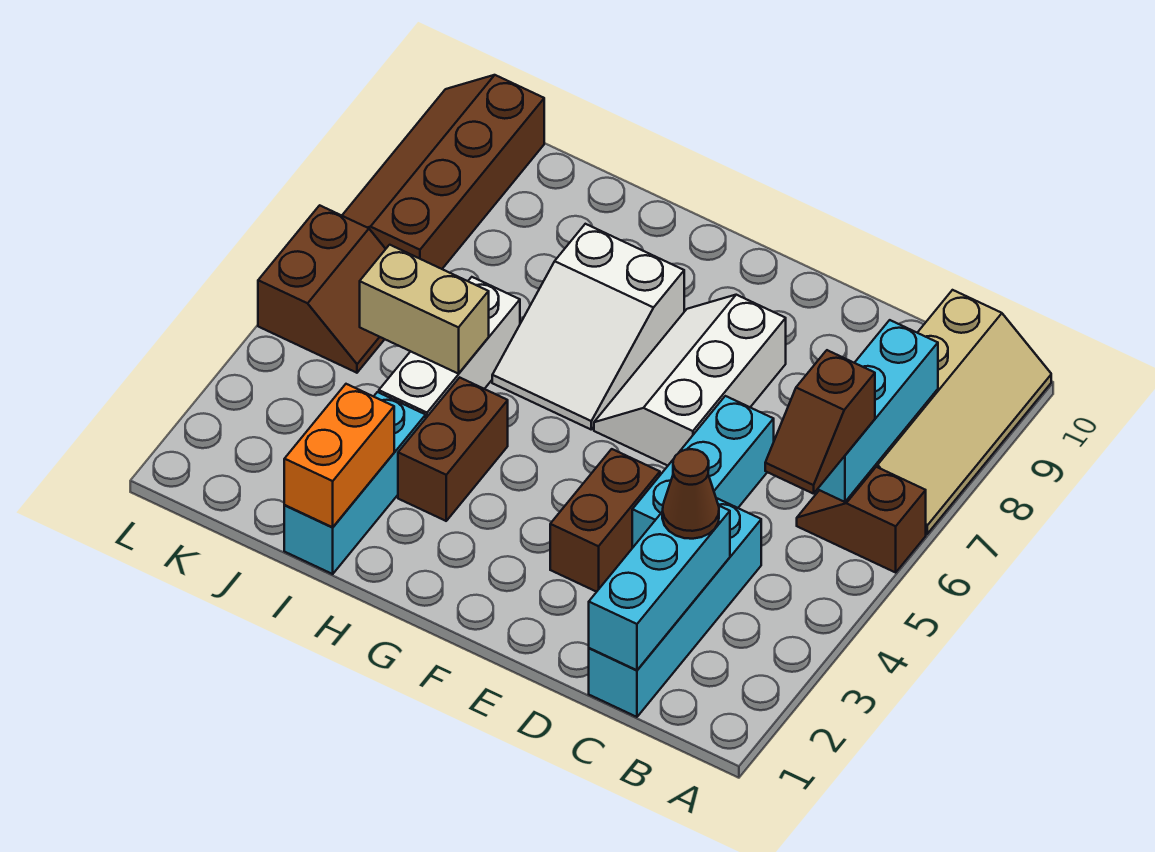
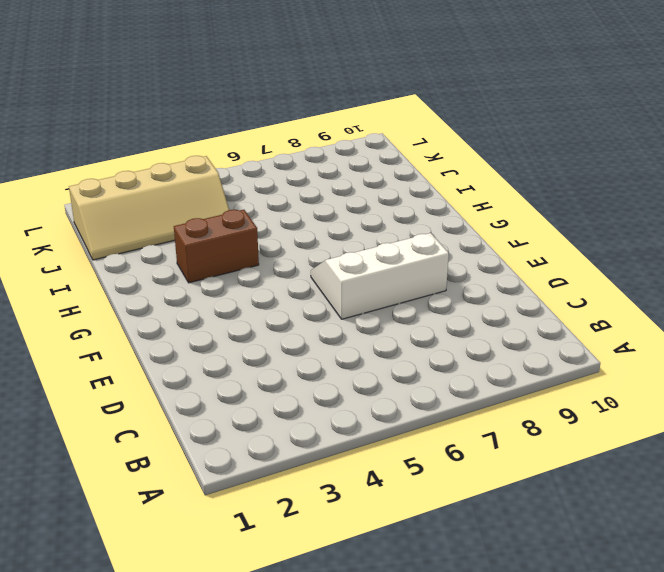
tan slope J1:K4 level 1 top K -> tan slope A7:B10 level 1 top B
none -> brown slope A6:B6 level 1 top A
none -> cyan brick C1:C4 level 1
none -> cyan brick D4:D6 level 1

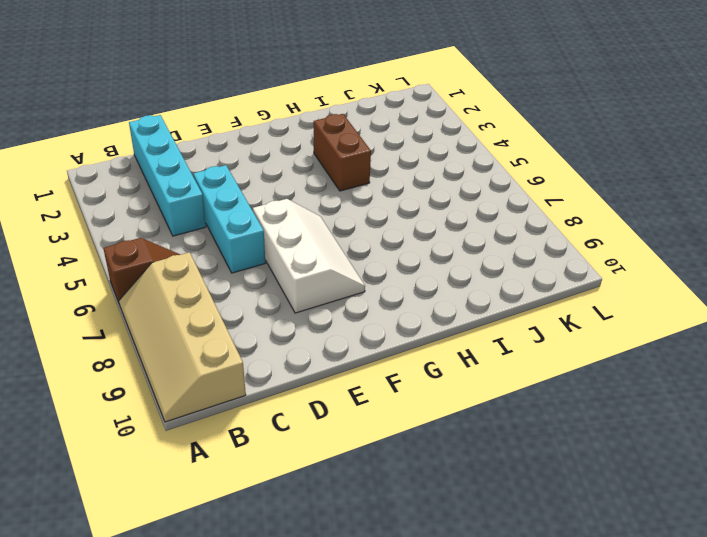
none -> brown brick E3:E4 level 1
none -> white slope G6:H8 level 1 top 8
none -> cyan brick I1:I3 level 1

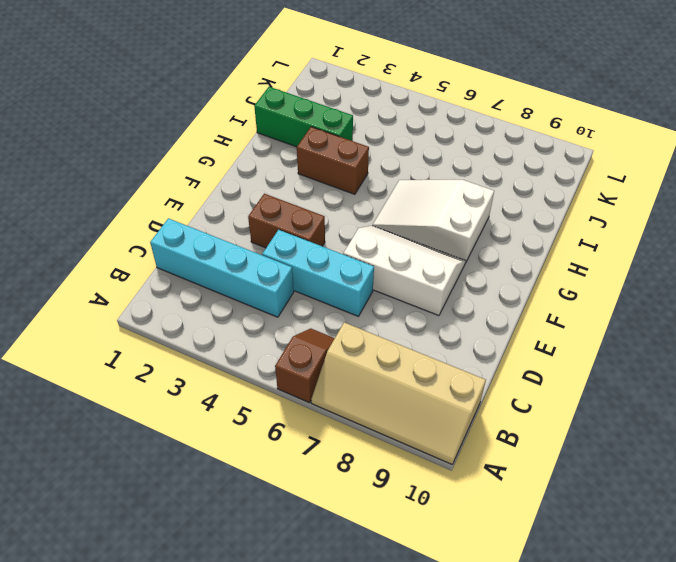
green brick I1:I3 level 1 -> cyan brick I1:I3 level 1
none -> white brick I4:I6 level 1
none -> brown slope K5:L6 level 1 top L
none -> brown slope K7:L10 level 1 top K

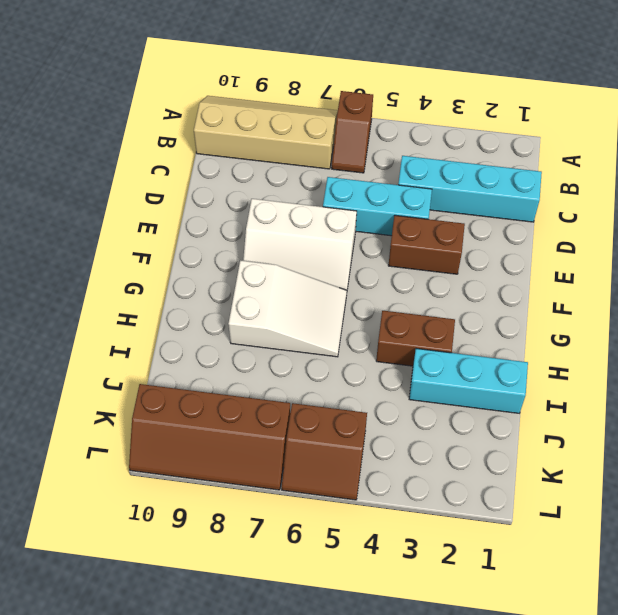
brown slope K5:L6 level 1 top K -> brown slope K5:L6 level 1 top L
none -> white brick I4:I6 level 1
none -> cyan brick B6:B8 level 2
none -> cyan brick C1:C3 level 2

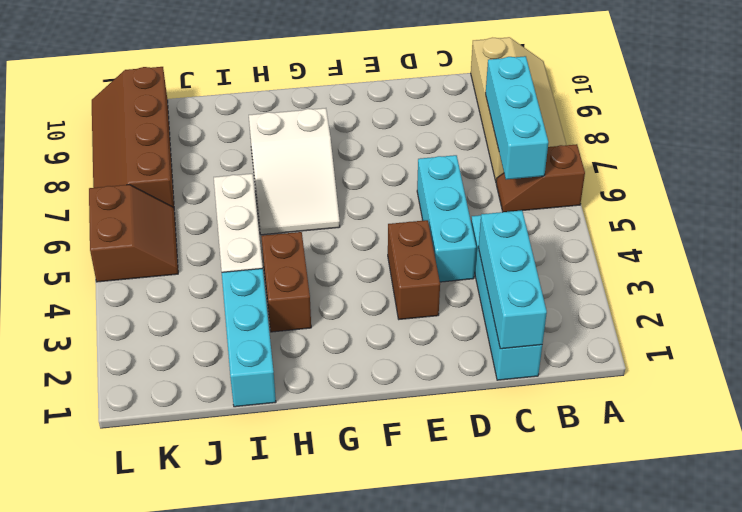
none -> white slope E6:F8 level 1 top E
none -> orange brick I1:I2 level 2
none -> tan brick I5:J5 level 2

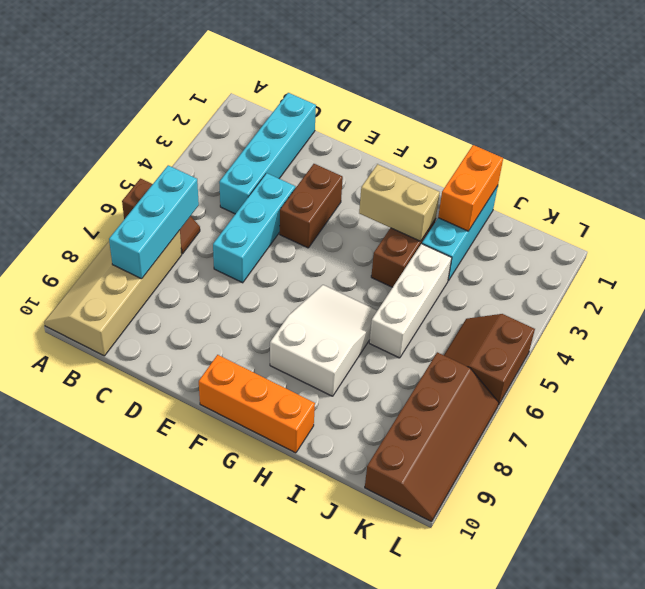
orange brick F10:H10 level 1 -> none
tan brick G3:H3 level 2 -> tan brick I5:J5 level 2
none -> white slope E6:F8 level 1 top E
none -> cyan brick C1:C3 level 2
none -> brown slope B5:B6 level 3 top 6

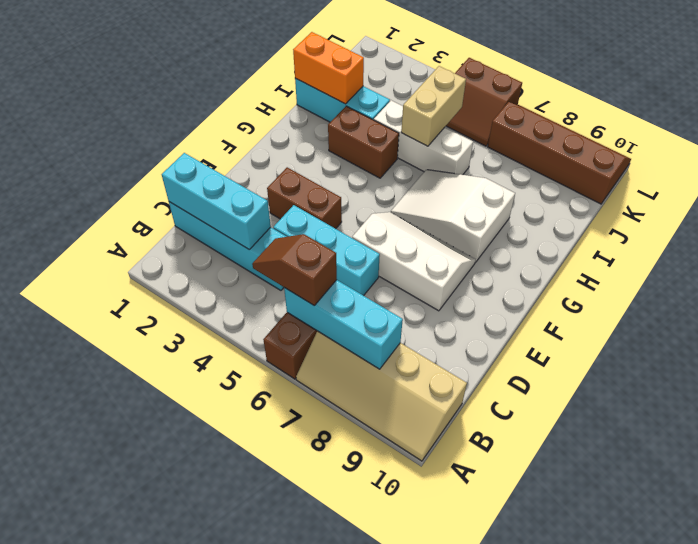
none -> brown cone C3 level 3

